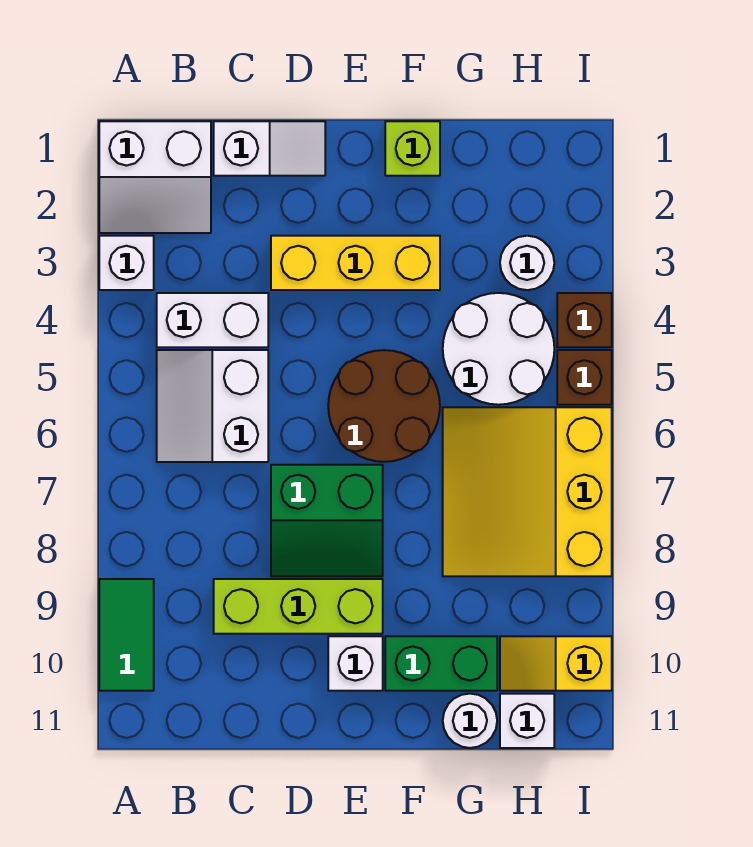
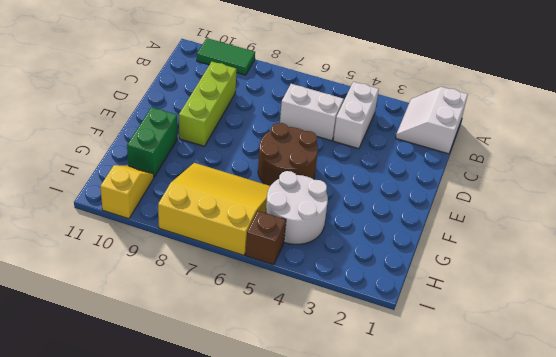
none -> white brick A3 level 1
none -> white slope C1:D1 level 1 top C
none -> yellow brick D3:F3 level 1

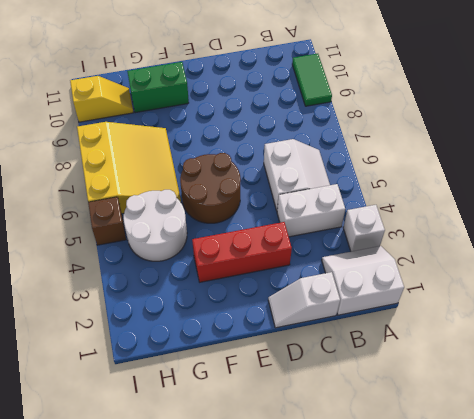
red brick D3:F3 level 1 -> yellow brick D3:F3 level 1
none -> lime brick C9:E9 level 1
none -> green slope D7:E8 level 1 top 7
none -> white brick E10 level 1

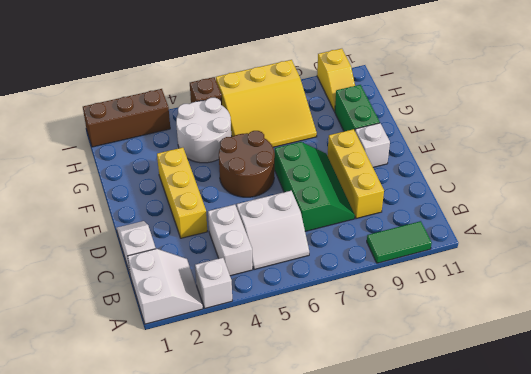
green slope C7:E8 level 1 top 7 -> green slope D7:E8 level 1 top 7
yellow brick C9:E9 level 1 -> lime brick C9:E9 level 1
brown brick I1:I3 level 1 -> none
none -> lime brick F1 level 1
none -> white round brick G11 level 1
none -> white round brick H3 level 1

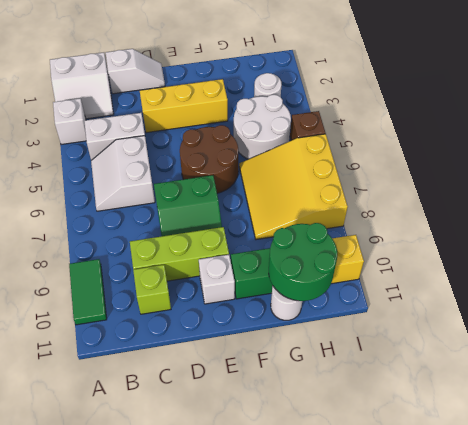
lime brick C10 level 1 -> lime brick F1 level 1
green round brick G10:H11 level 2 -> none
none -> white brick H11 level 1
none -> brown brick I4 level 1

